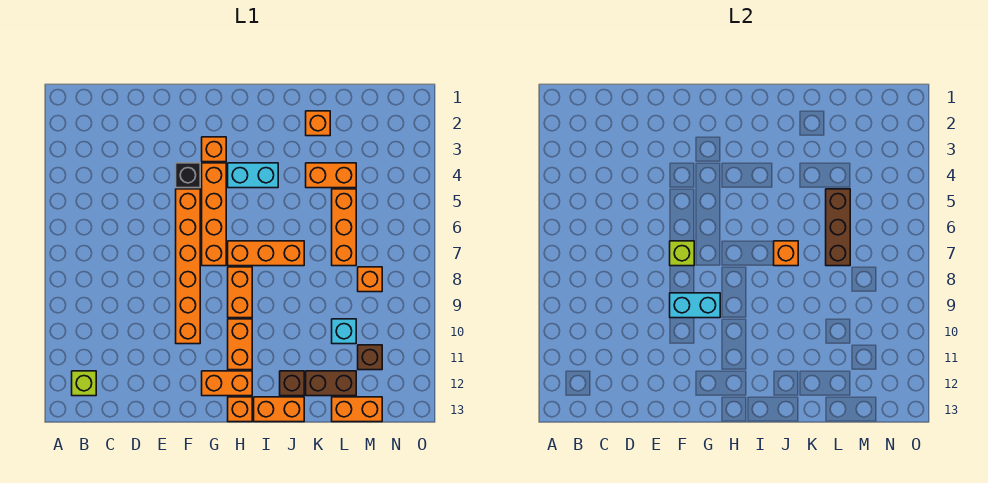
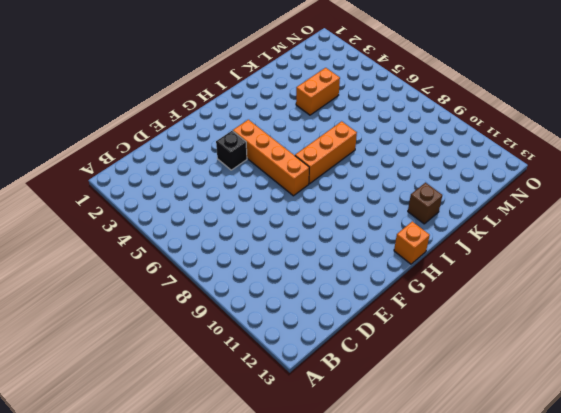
none -> lime brick B12 level 1
none -> orange brick F5:F10 level 1
none -> orange brick G3 level 1

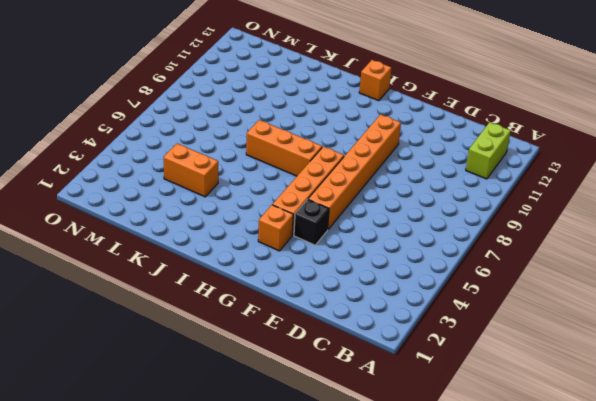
lime brick B11:B12 level 1 -> lime brick B12 level 1
none -> orange brick G12:H12 level 1
none -> cyan brick H4:I4 level 1
none -> orange brick H8:H9 level 1

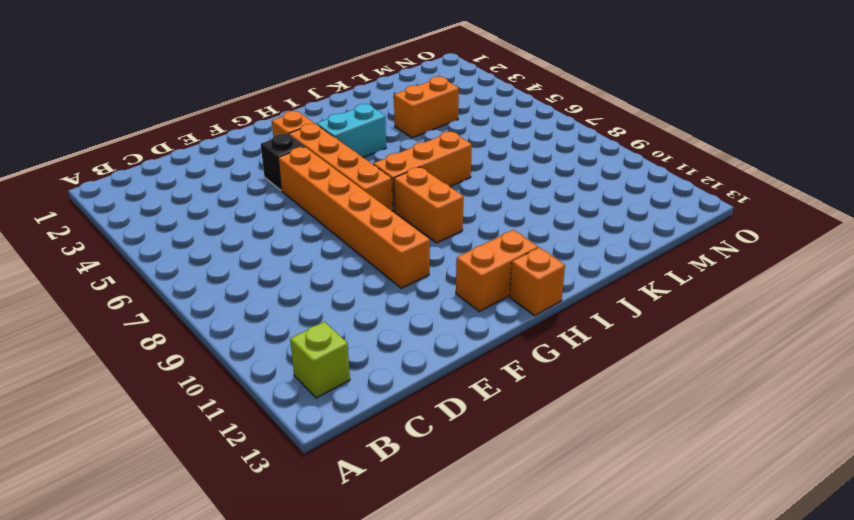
none -> orange brick H10:H11 level 1
none -> orange brick I13:J13 level 1
none -> brown brick J12 level 1

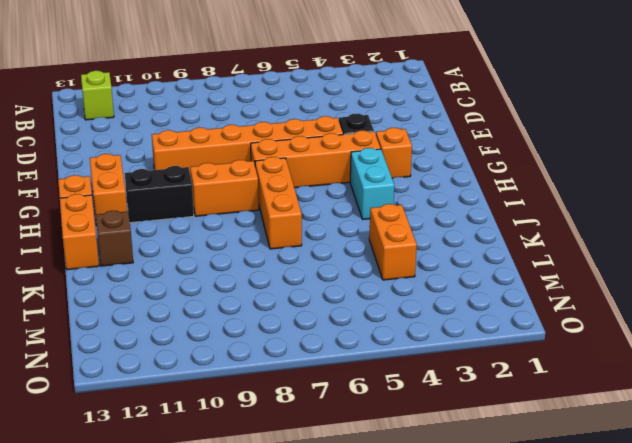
black brick H10:H11 level 1 -> orange brick H10:H11 level 1
none -> orange brick K2 level 1
none -> brown brick K12:L12 level 1
none -> orange brick L5:L7 level 1

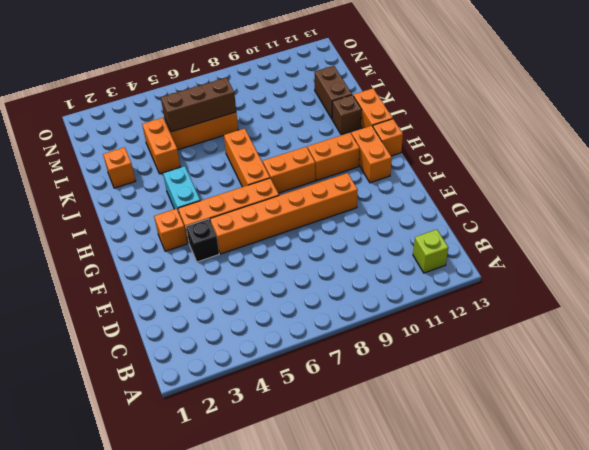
none -> cyan brick L10 level 1
none -> orange brick L13:M13 level 1
none -> orange brick M8 level 1

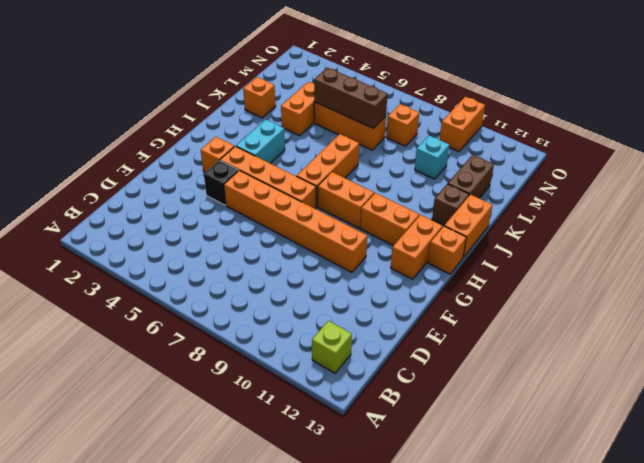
orange brick N10:O10 level 1 -> orange brick L13:M13 level 1
none -> brown brick M11 level 1
none -> lime brick F7 level 2
none -> cyan brick F9:G9 level 2

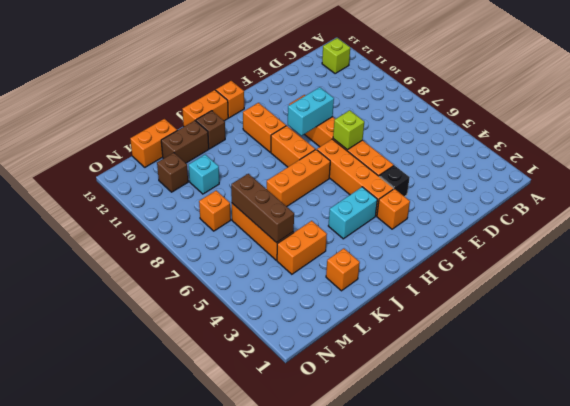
none -> orange brick G12:H12 level 1
none -> orange brick J7 level 2

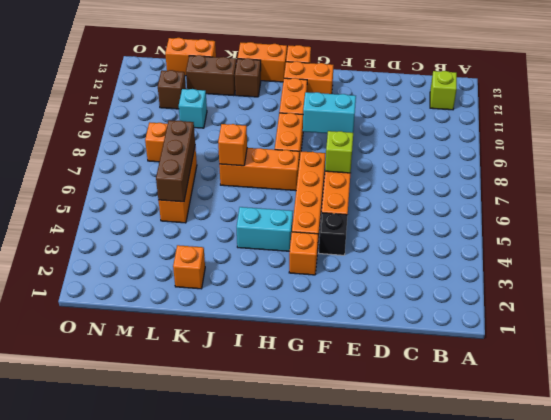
none -> orange brick K4:L4 level 1

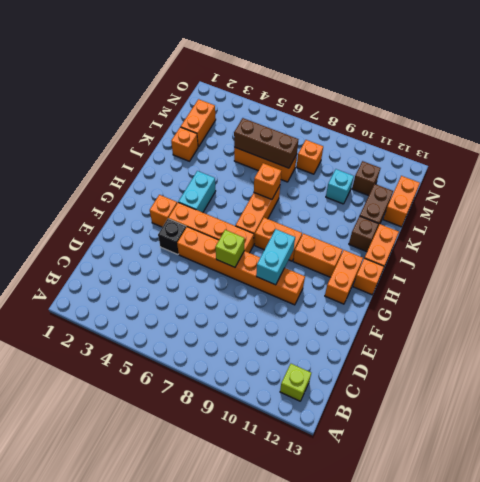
orange brick L2:M2 level 1 -> orange brick K4:L4 level 1

